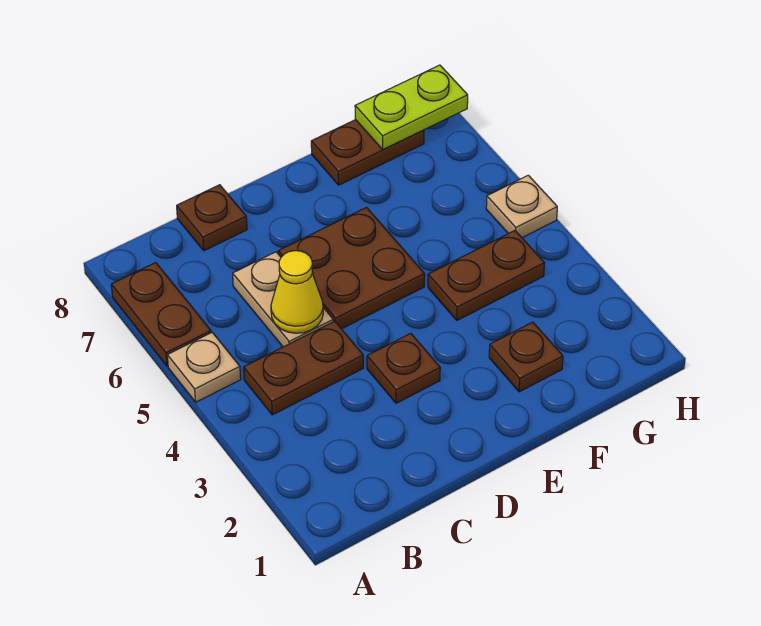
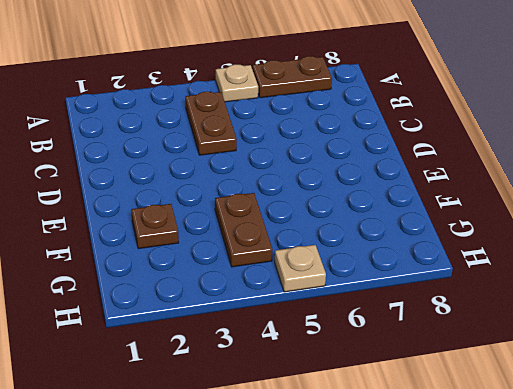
none -> tan plate C5:C6 level 1
none -> brown plate C8 level 1
none -> brown plate D3 level 1

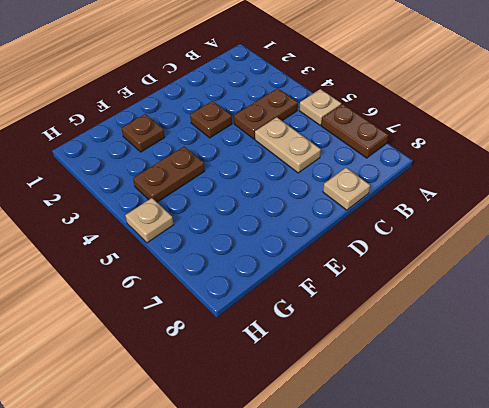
tan plate C8 level 1 -> brown plate C8 level 1
none -> brown plate D5:E6 level 1
none -> brown plate F8:G8 level 1
none -> yellow cone C5 level 2

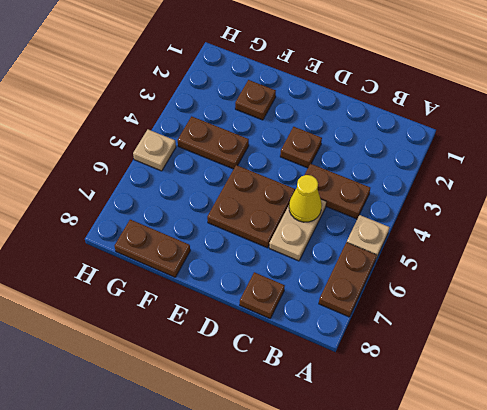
none -> lime plate G8:H8 level 2

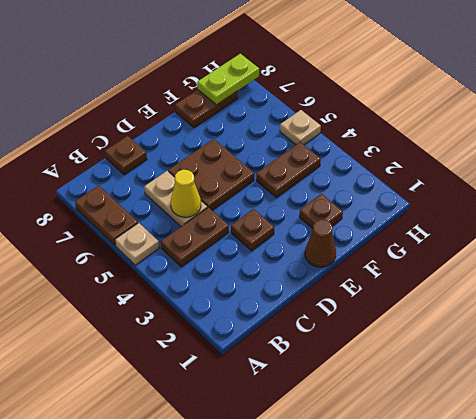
brown cone E1 level 1 -> none

